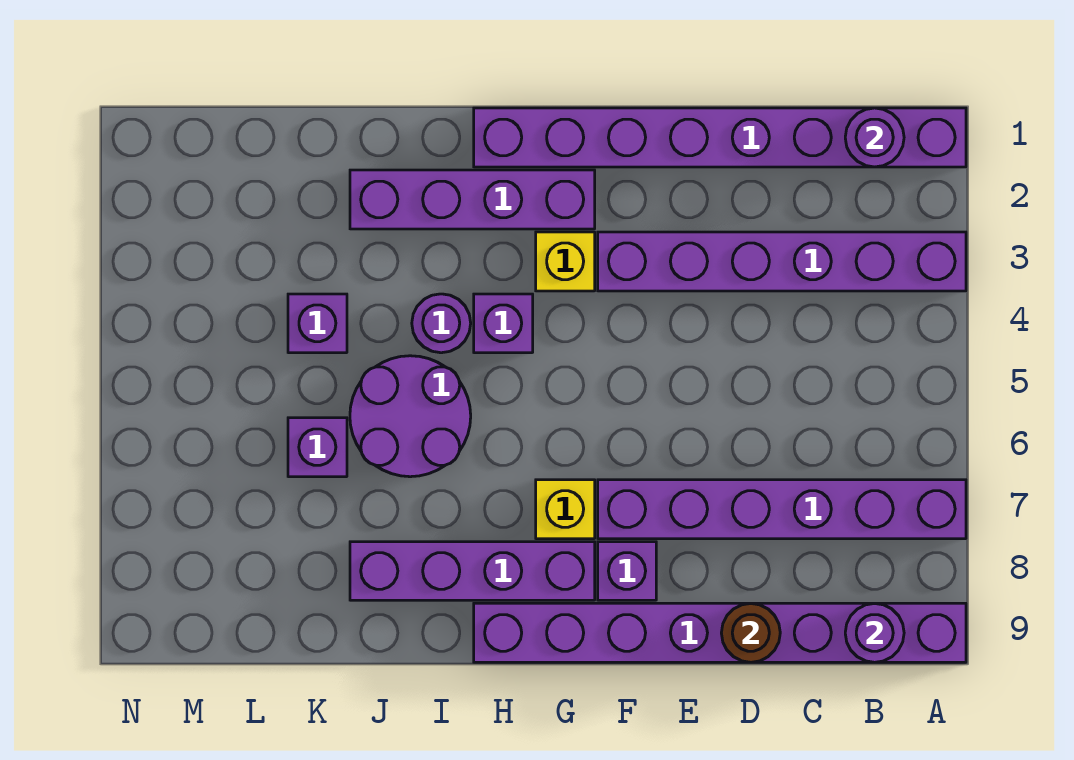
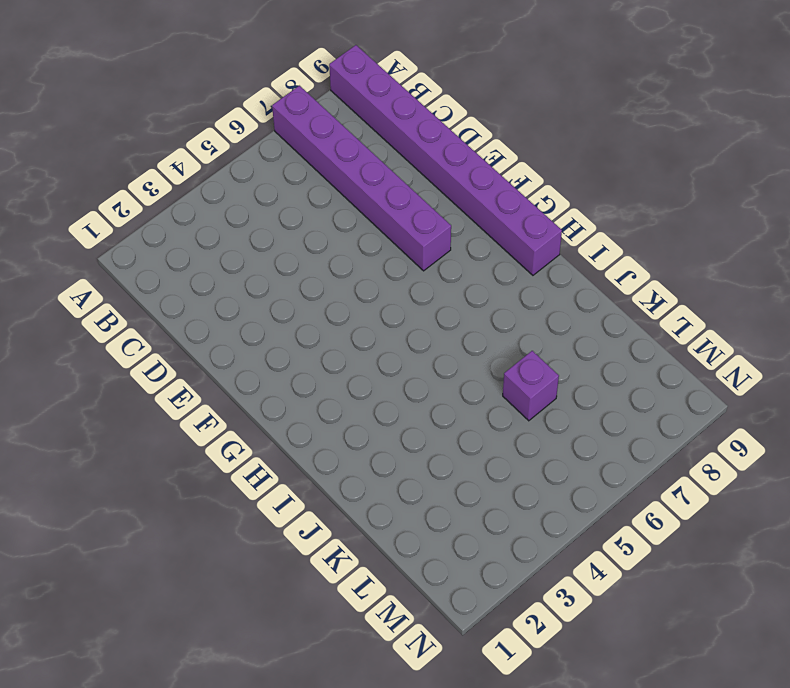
none -> purple brick A1:H1 level 1
none -> purple brick A3:F3 level 1
none -> purple brick F8 level 1

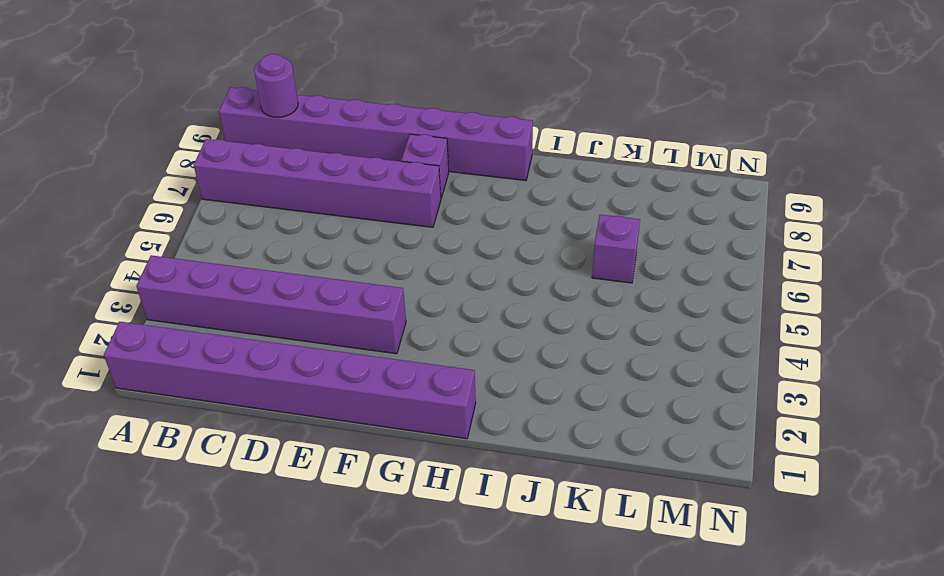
none -> purple brick G2:J2 level 1
none -> yellow brick G3 level 1
none -> yellow brick G7 level 1

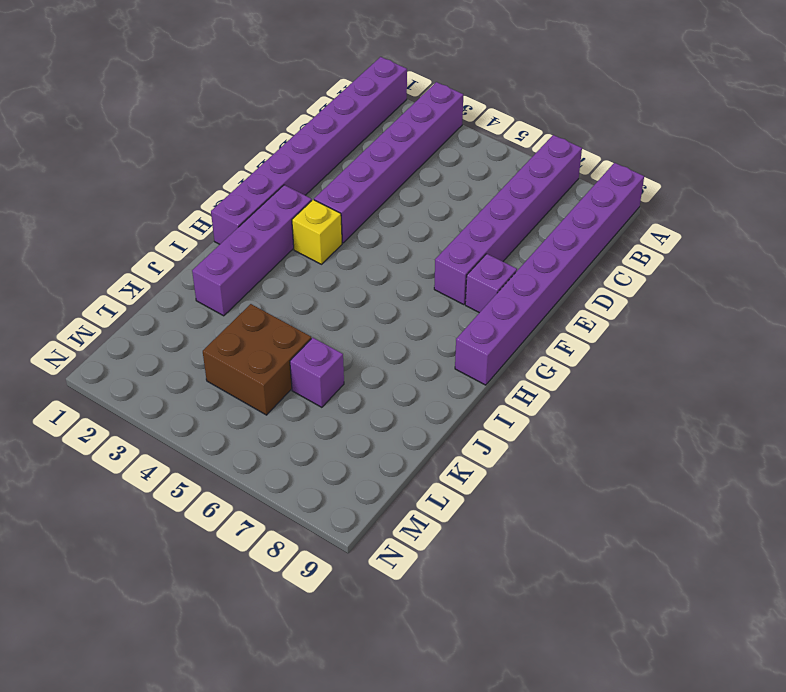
brown brick K4:L5 level 1 -> purple brick K4 level 1
none -> yellow brick G7 level 1
none -> purple brick G8:J8 level 1
none -> purple brick H4 level 1

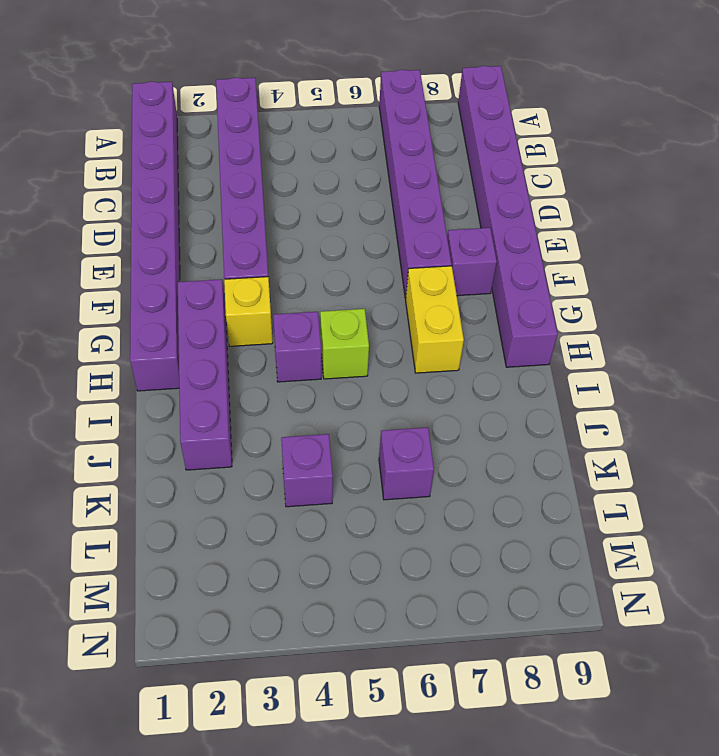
yellow brick G7:H7 level 1 -> yellow brick G7 level 1
lime brick H5 level 1 -> none
none -> purple brick G8:J8 level 1
none -> purple round brick I4 level 1
none -> purple round brick I5:J6 level 1

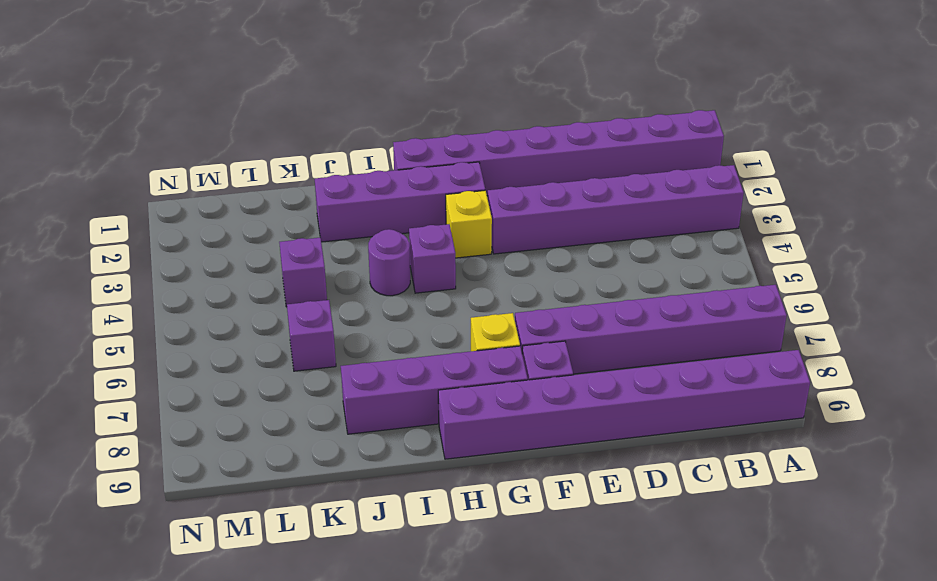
none -> purple round brick I5:J6 level 1
none -> purple round brick B1 level 2
none -> purple round brick B9 level 2

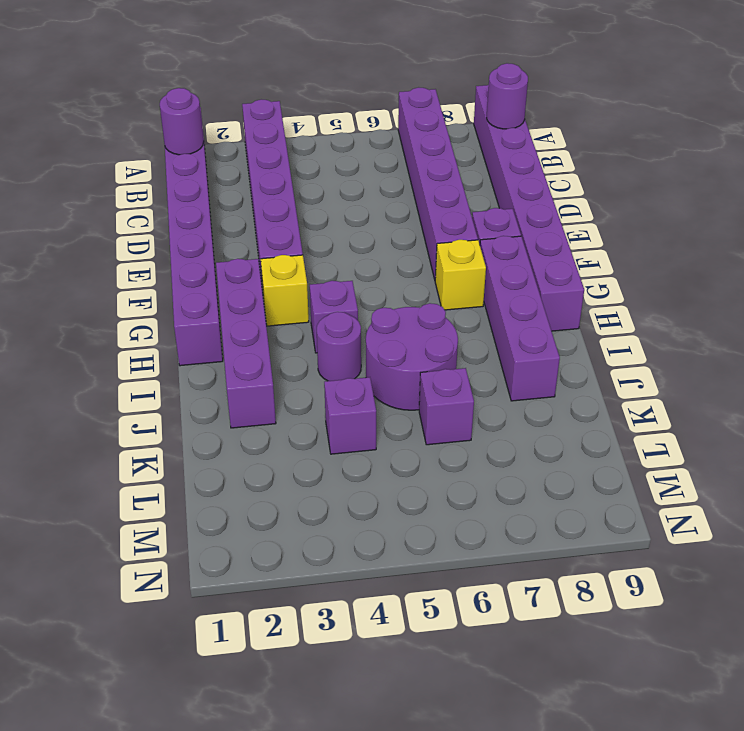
none -> brown round brick D9 level 2

